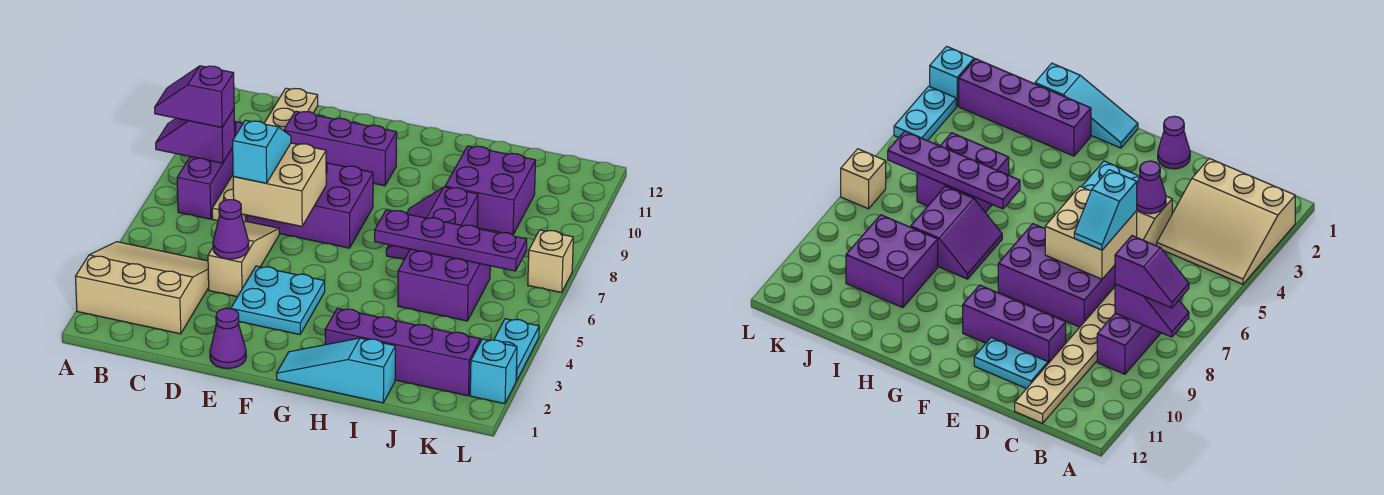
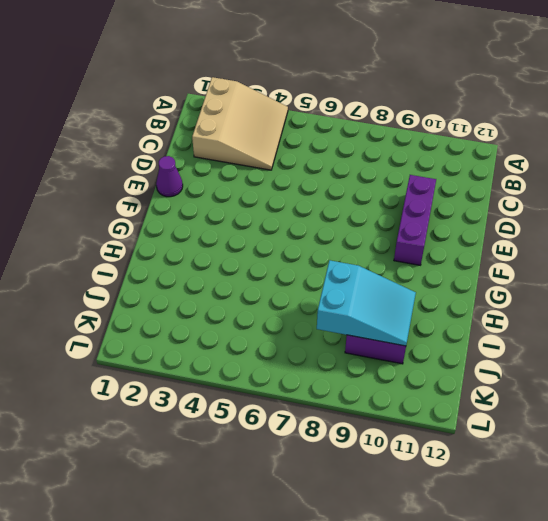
cyan slope I8:J10 level 2 top 8 -> none
none -> purple brick B7:B9 level 1
none -> tan plate C7:C12 level 1
none -> tan slope D4:D6 level 1 top 4

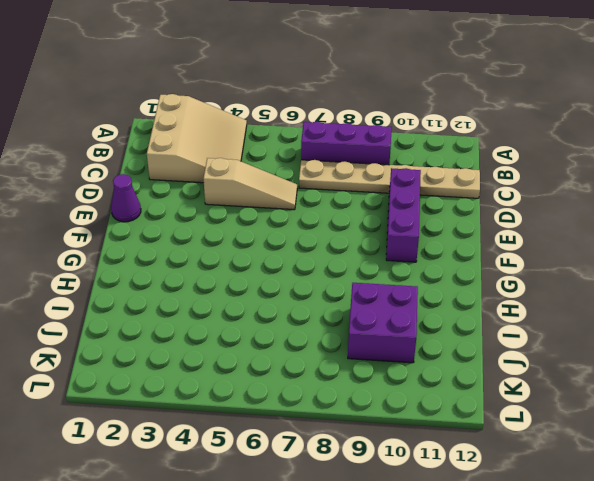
none -> purple brick D7:F8 level 1
none -> cyan plate D11:E11 level 1
none -> cyan plate E3:F4 level 1

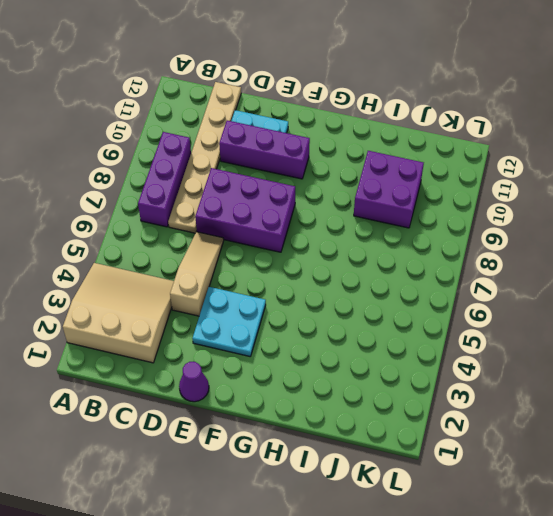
none -> cyan slope G1:I1 level 1 top I
none -> purple brick H2:K2 level 1
none -> purple slope H7:I8 level 1 top I

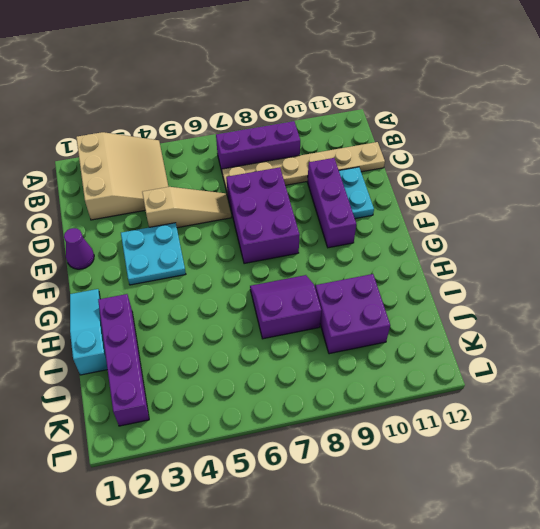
none -> purple brick I5:J6 level 1
none -> cyan brick L2 level 1
none -> cyan plate L3:L4 level 1

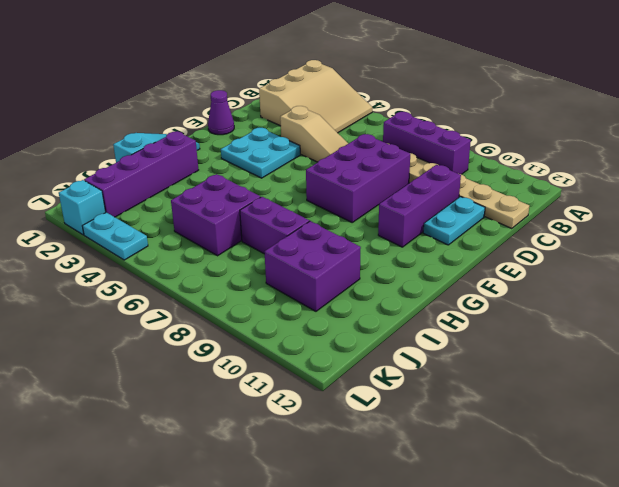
none -> tan brick L7 level 1
none -> purple slope A8:B8 level 2 top B
none -> purple cone D4 level 2

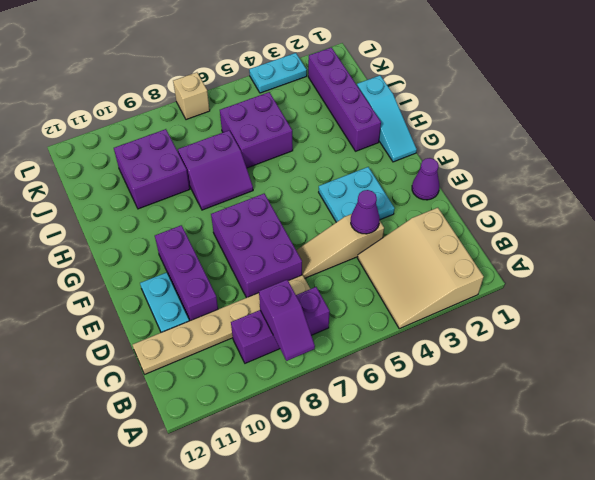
none -> cyan brick L2 level 1
none -> tan brick D6:E7 level 2
none -> purple plate H6:K6 level 2

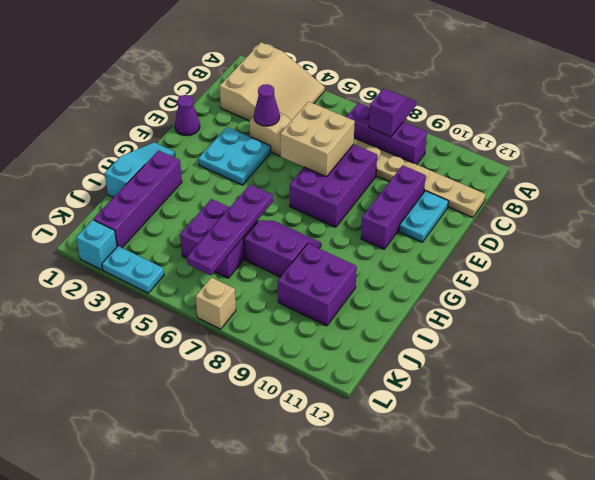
none -> purple slope A8:B8 level 3 top B
none -> cyan slope D6:D7 level 3 top 6

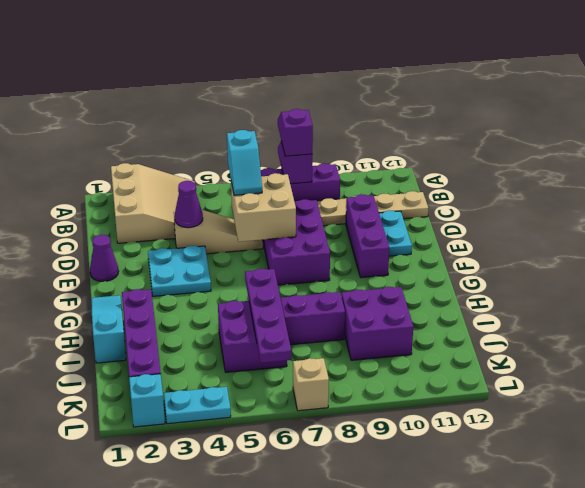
cyan slope C6:D6 level 3 top C -> cyan slope D6:D7 level 3 top 6

